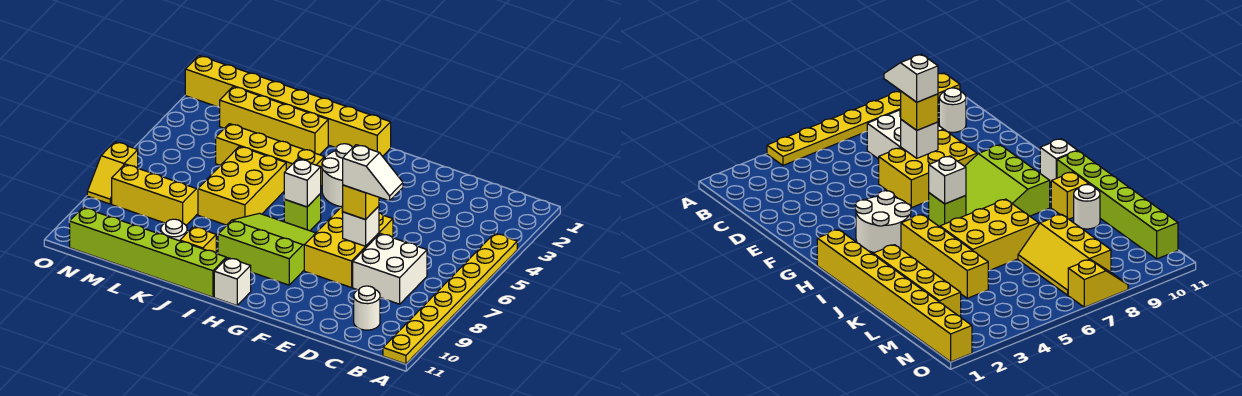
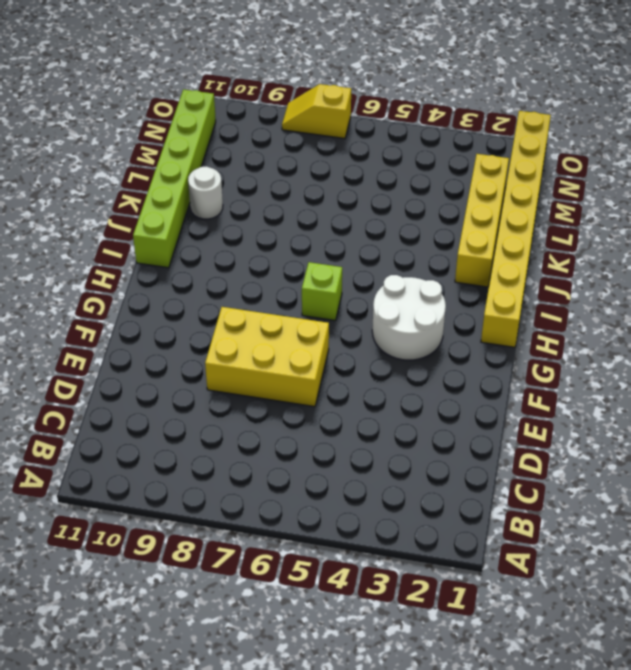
none -> yellow plate A4:A11 level 1
none -> white brick C7:D8 level 1
none -> white round brick C10 level 1

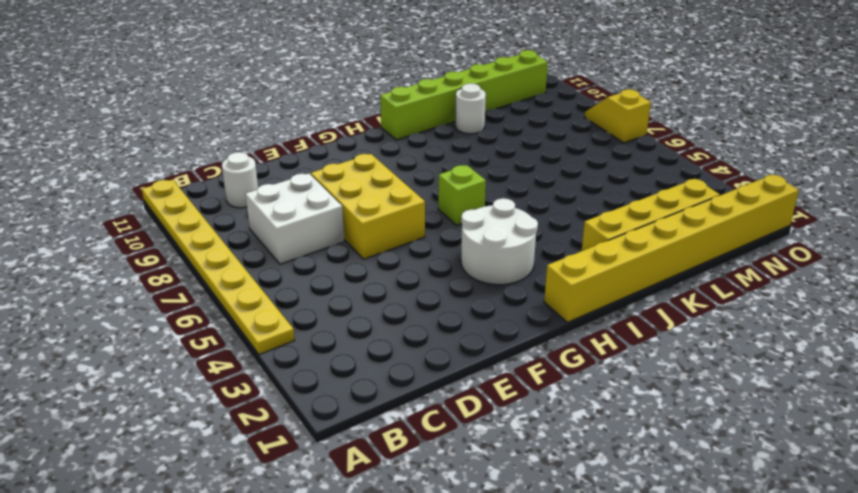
none -> lime slope G7:I9 level 1 top 9
none -> white brick H11 level 1
none -> yellow brick I4:L4 level 1

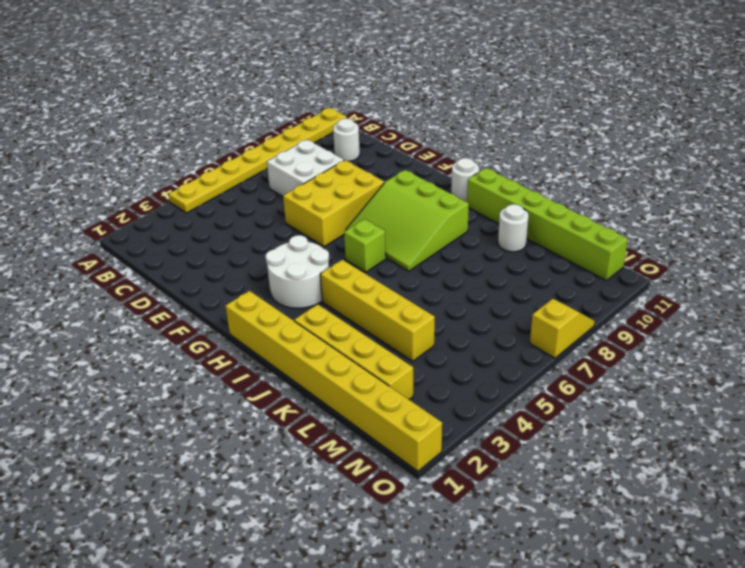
white round brick H11 level 1 -> white brick H11 level 1
none -> yellow brick J5:K7 level 1
none -> yellow brick J10 level 1
none -> yellow slope L7:N8 level 1 top 8

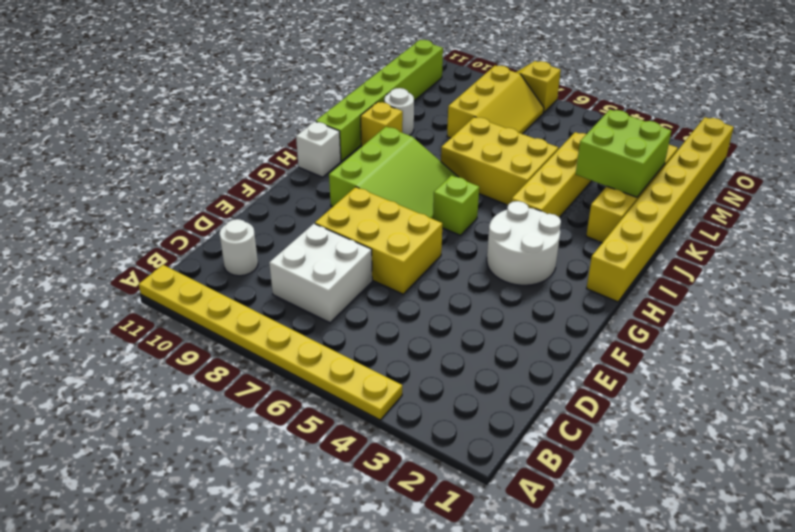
lime brick K2:L3 level 2 -> none
none -> white brick E7 level 2
none -> white brick H6 level 2
none -> yellow brick E7 level 3

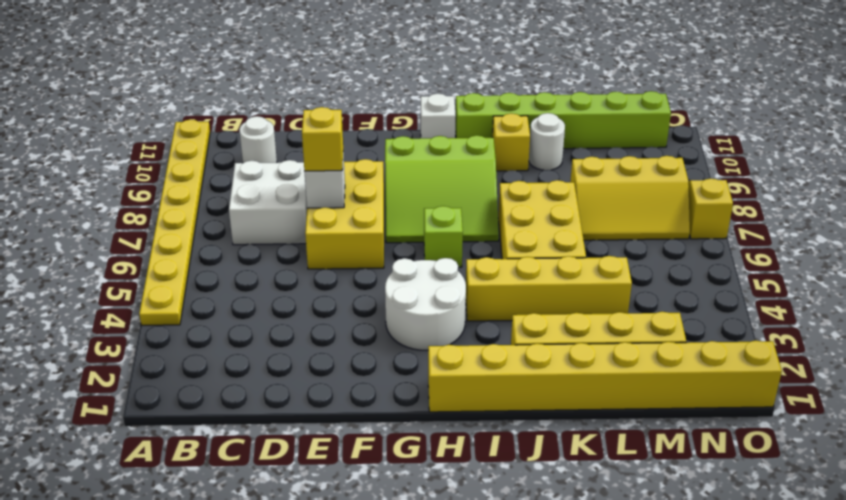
none -> white brick H6 level 2
none -> white slope D7:E7 level 4 top E

